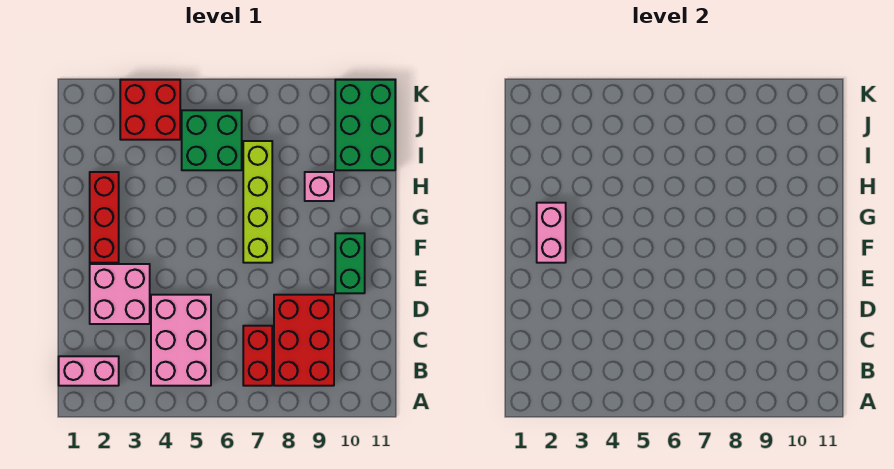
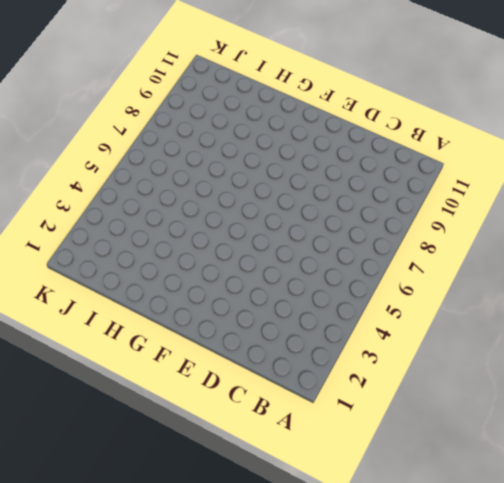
none -> pink brick B1:B2 level 1
none -> pink brick B4:D5 level 1
none -> red brick B7:C7 level 1

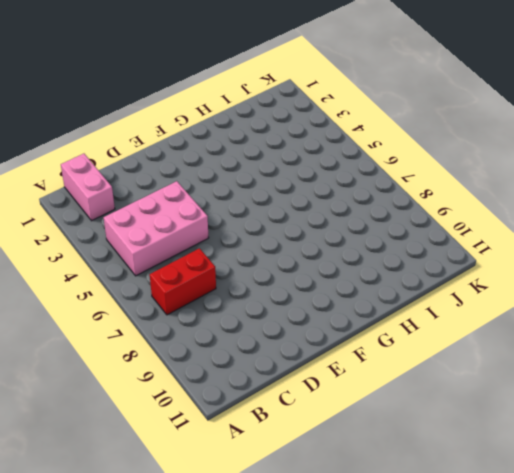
none -> red brick B8:D9 level 1
none -> pink brick D2:E3 level 1
none -> green brick E10:F10 level 1

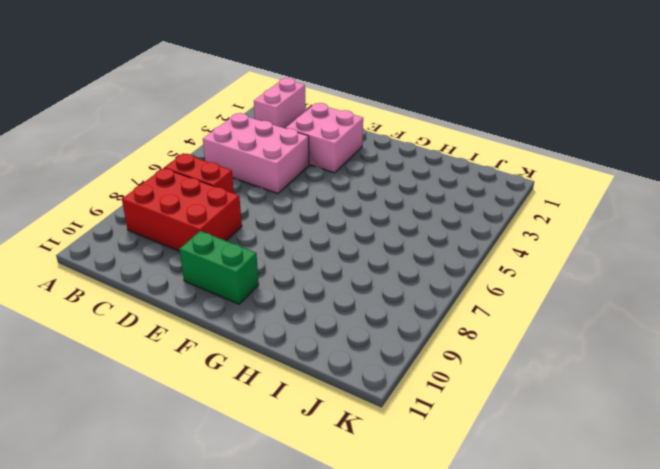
none -> red brick F2:H2 level 1
none -> lime brick F7:I7 level 1
none -> pink brick H9 level 1

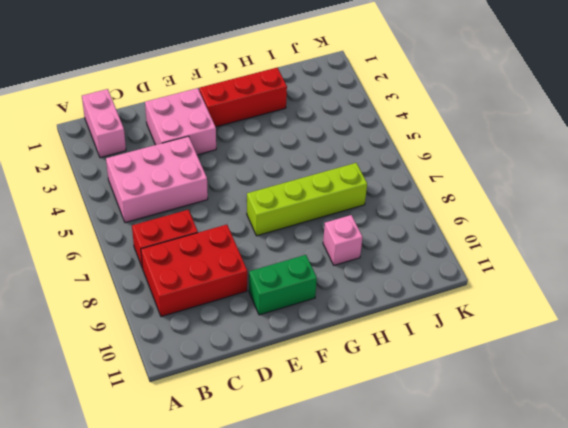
none -> green brick I5:J6 level 1
none -> green brick I10:K11 level 1
none -> red brick J3:K4 level 1

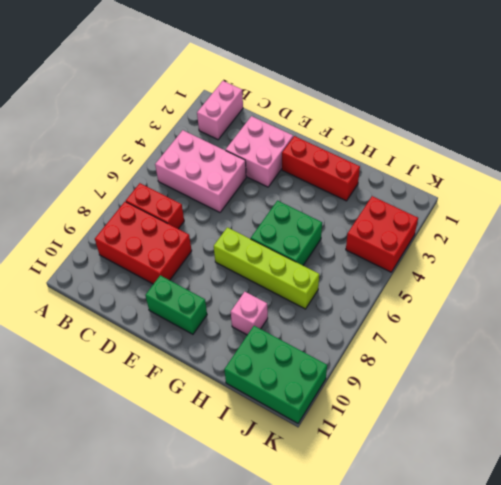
green brick G5:H6 level 1 -> green brick I5:J6 level 1
none -> pink brick F2:G2 level 2

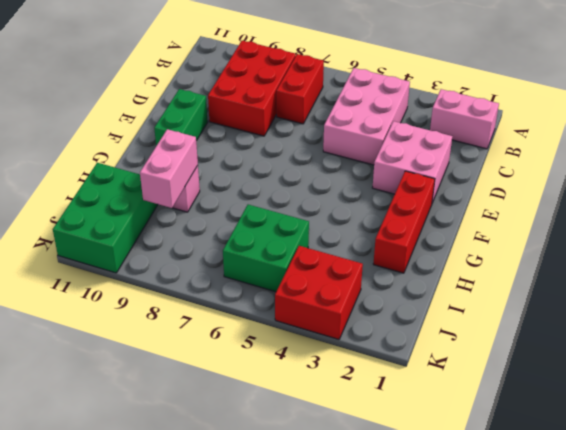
pink brick H9:I9 level 2 -> pink brick F2:G2 level 2
none -> lime brick F7:I7 level 1

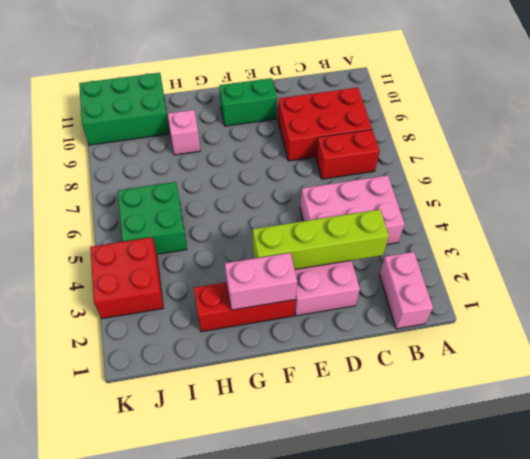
lime brick C3:F3 level 2 -> lime brick F7:I7 level 1

